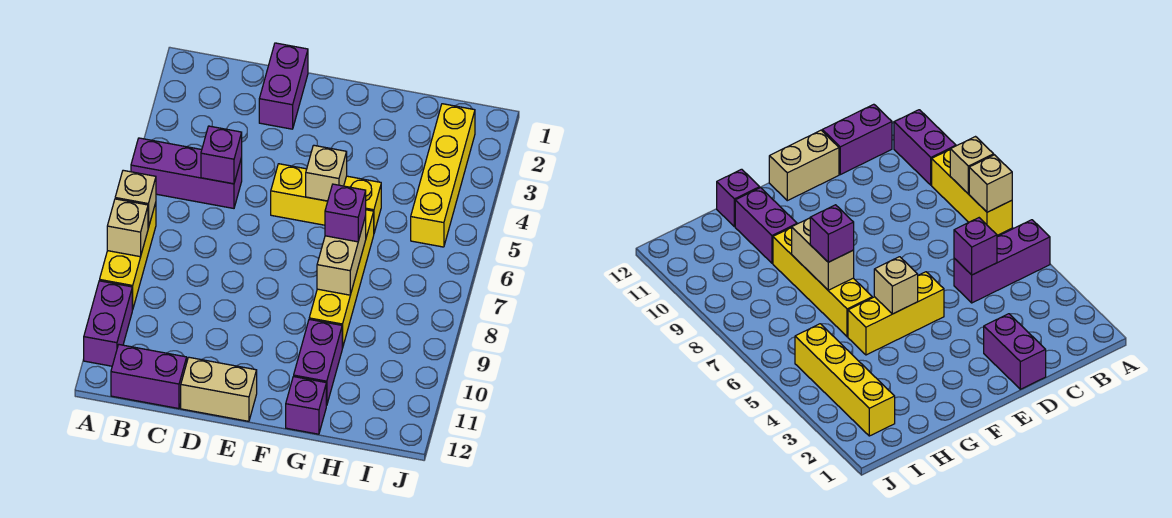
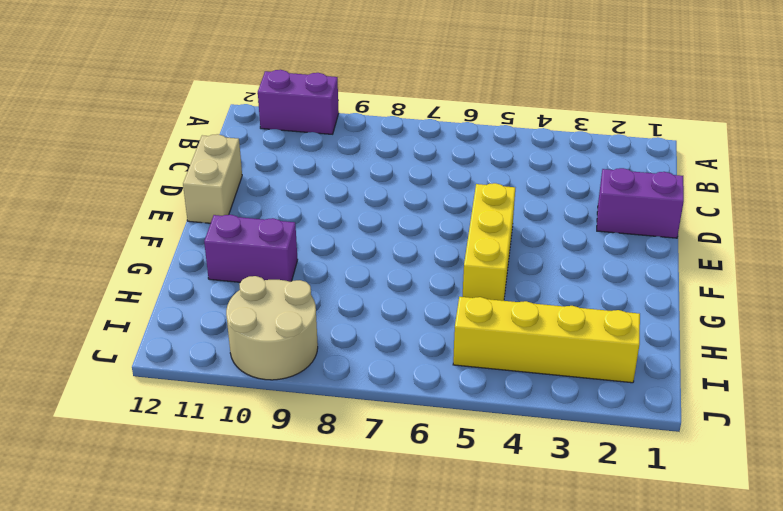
tan round brick I9:J10 level 1 -> none
none -> purple brick A5:C5 level 1
none -> yellow brick A7:A9 level 1
none -> purple brick B12:C12 level 1

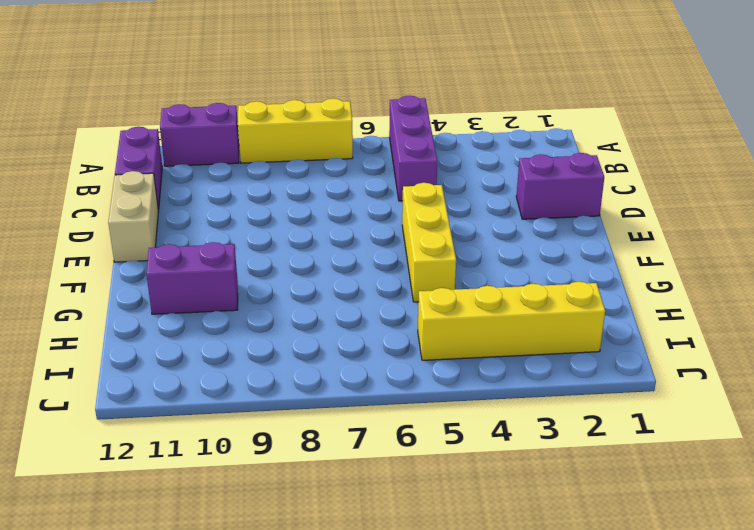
none -> yellow brick G6:G9 level 1
none -> purple brick G12 level 1
none -> tan brick A7 level 2

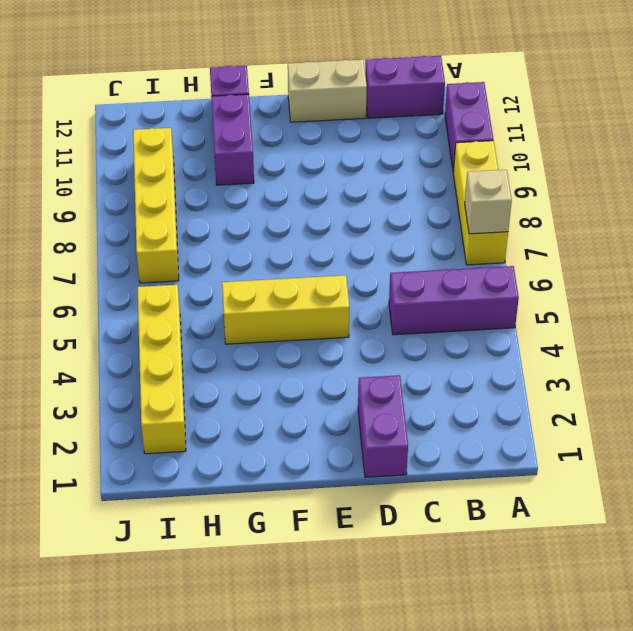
yellow brick I7:I10 level 1 -> yellow brick G6:G9 level 1
none -> tan brick A8 level 2
none -> purple brick C5 level 2
none -> tan brick F5 level 2

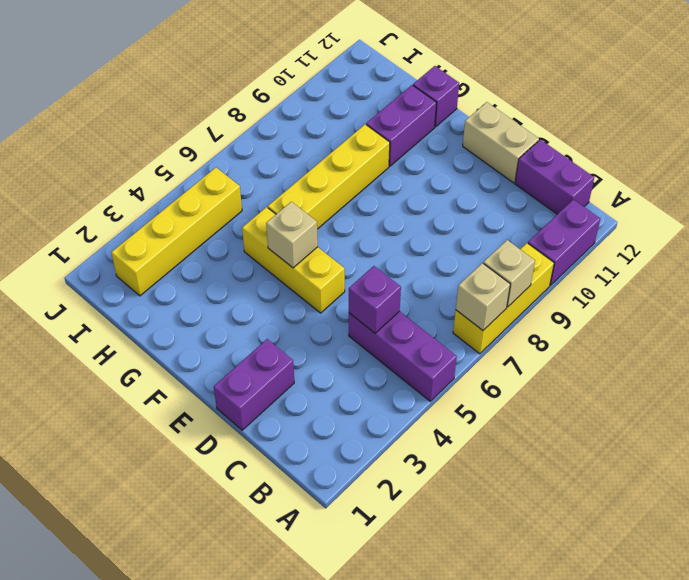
none -> tan brick G7:G8 level 2
none -> purple brick G7 level 3

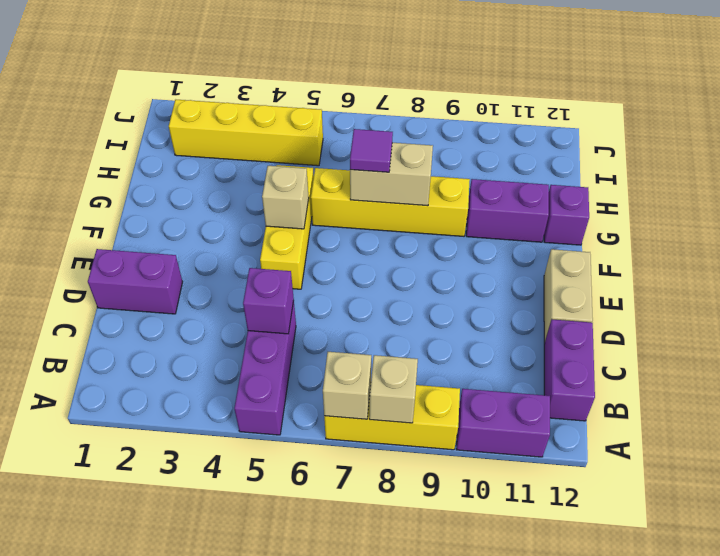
purple tile G7 level 3 -> purple brick G7 level 3

